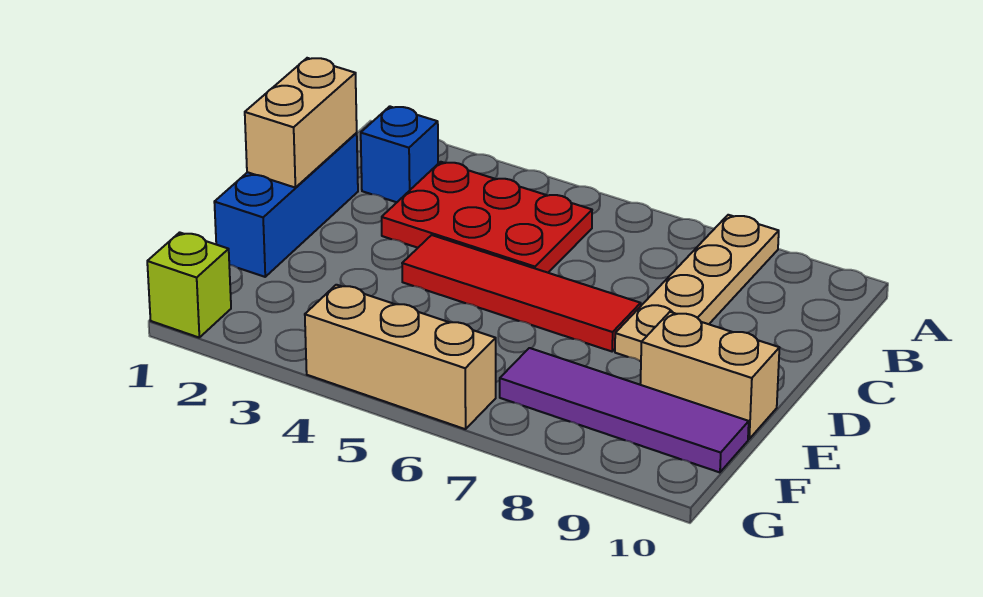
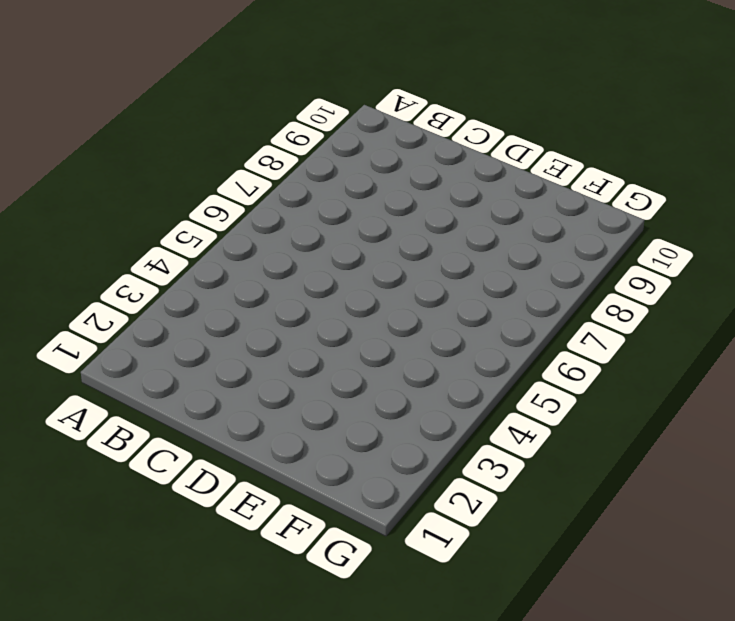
none -> tan plate A8:D8 level 1
none -> blue brick B2 level 1

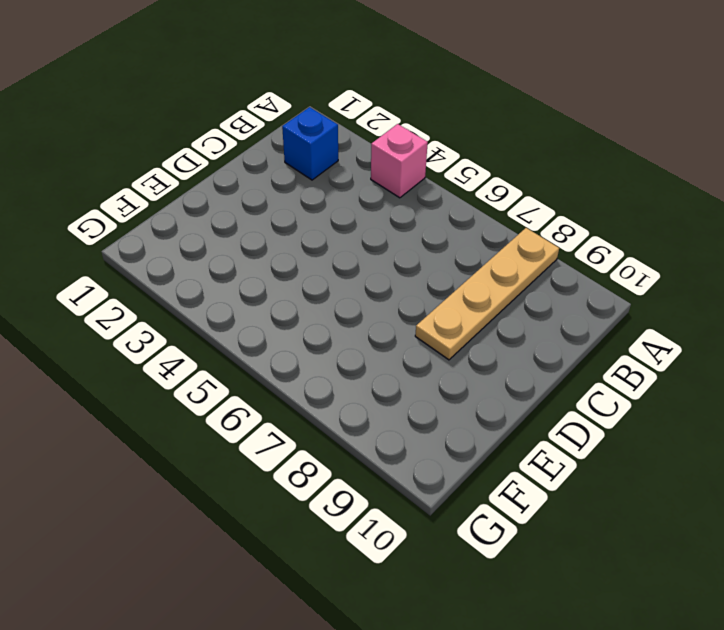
pink brick A4 level 1 -> none
none -> red plate B3:C5 level 1
none -> blue brick C1:E1 level 1

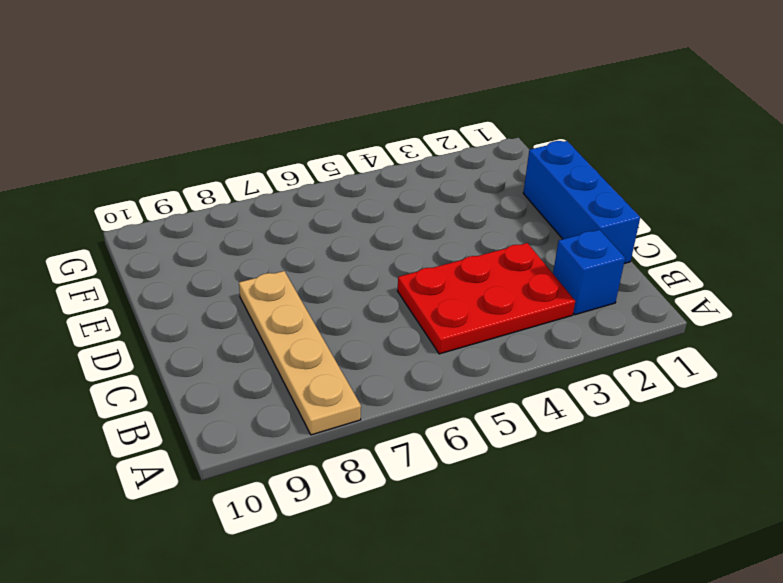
none -> red tile D4:D7 level 1
none -> tan brick E9:E10 level 1

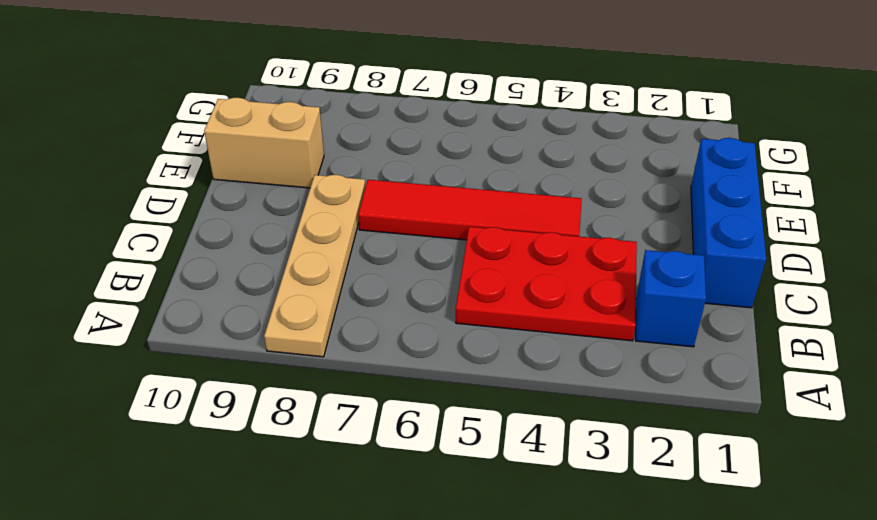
none -> purple tile F7:F10 level 1
none -> lime brick G1 level 1

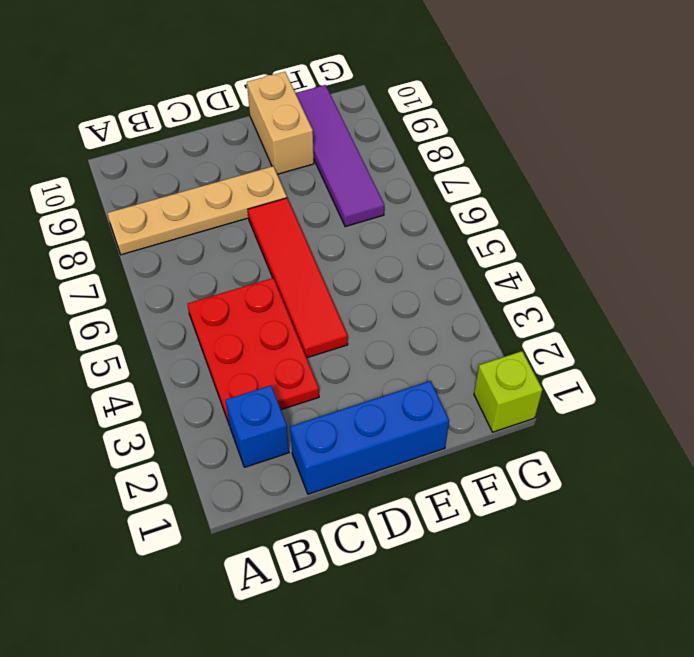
none -> tan brick G4:G6 level 1
none -> tan brick C1:D1 level 2

